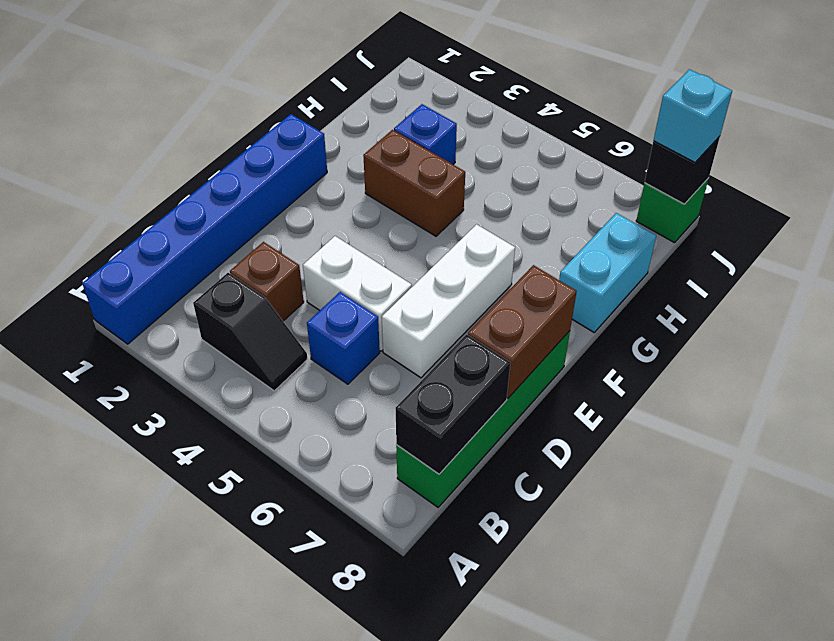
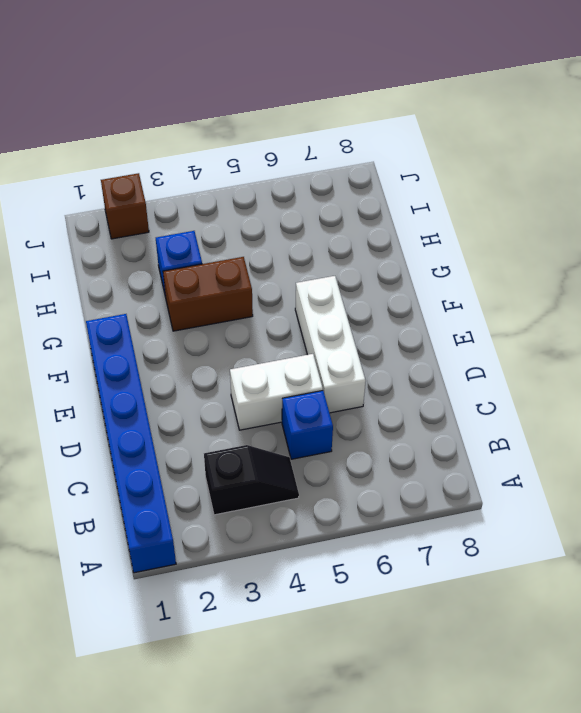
brown brick J2 level 1 -> brown brick C3 level 1
none -> green brick B8:E8 level 1
none -> cyan brick G8:H8 level 1
none -> green brick J8 level 1

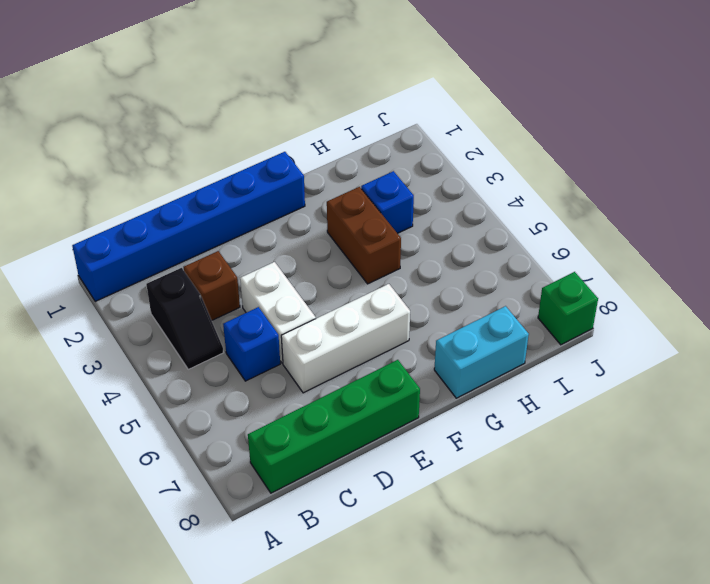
none -> black brick B8:C8 level 2
none -> brown brick D8:E8 level 2
none -> black brick J8 level 2

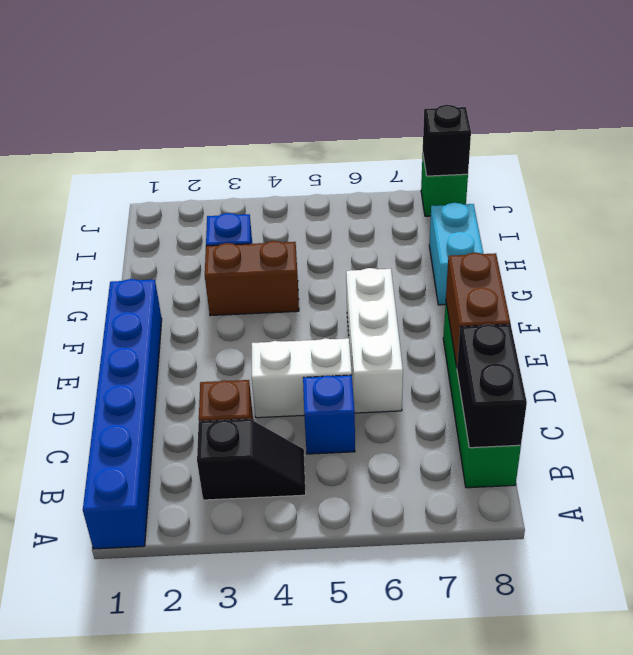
none -> cyan brick J8 level 3

